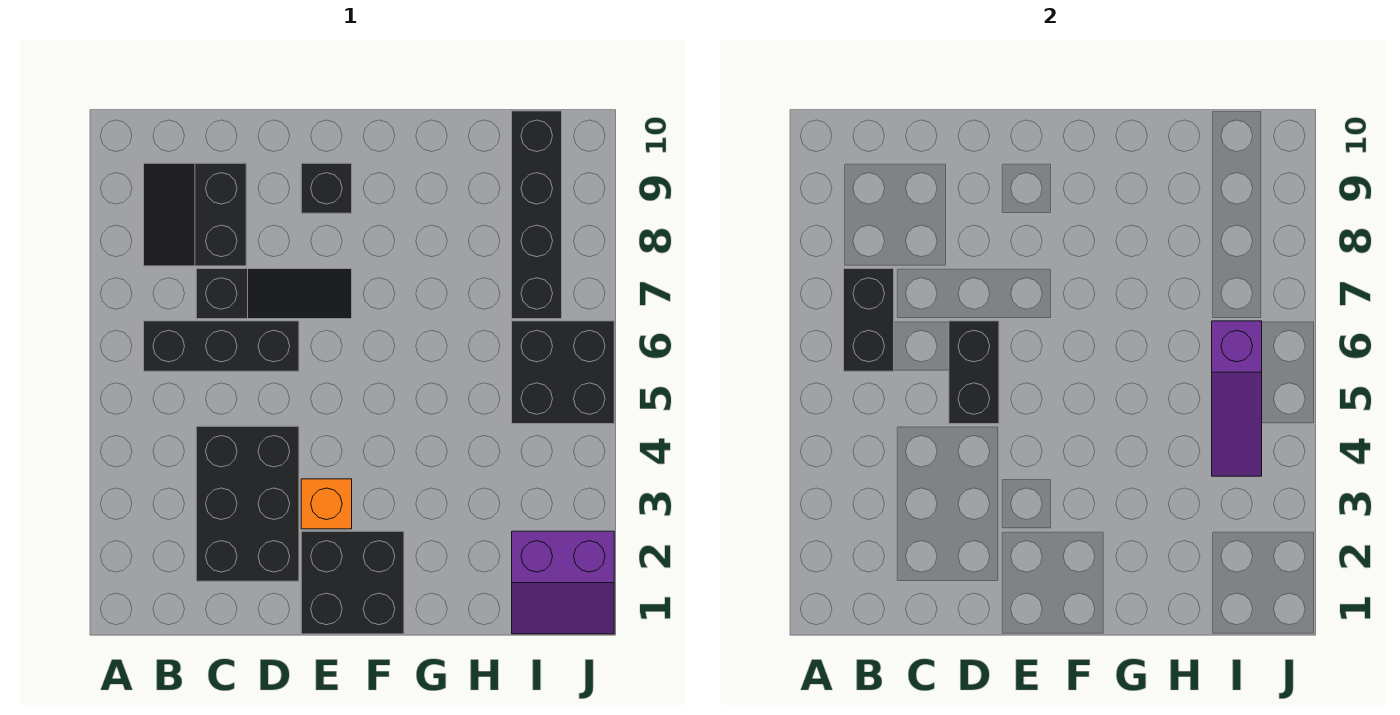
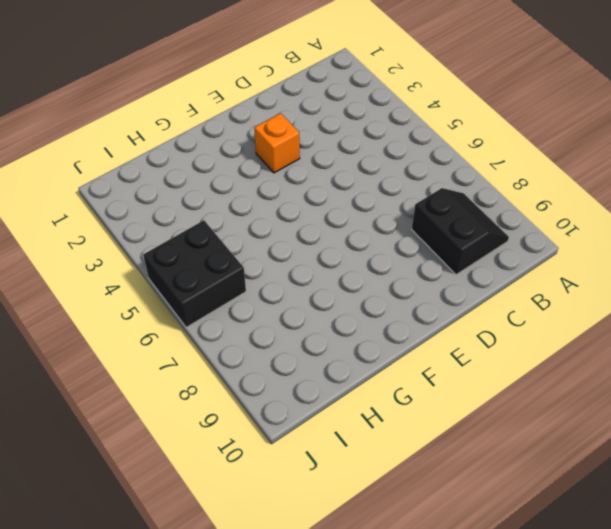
none -> black brick B6:D6 level 1
none -> black brick C2:D4 level 1
none -> black slope C7:E7 level 1 top C

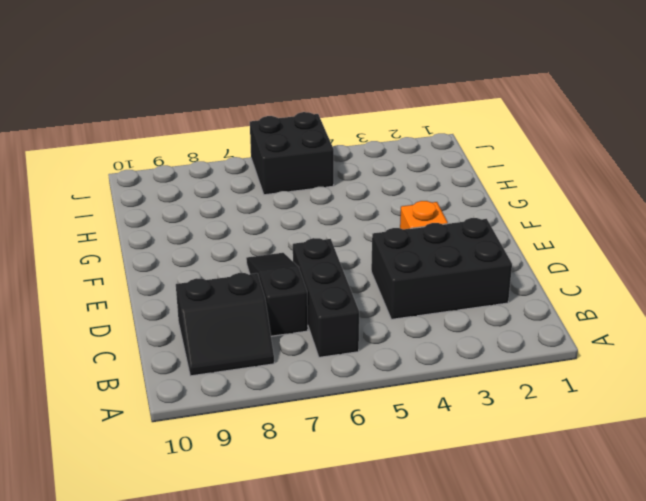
none -> black brick E1:F2 level 1
none -> black brick E9 level 1
none -> purple slope I1:J2 level 1 top 2

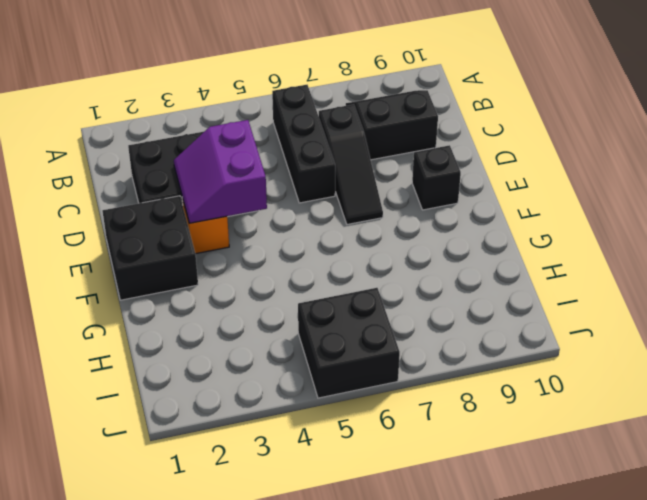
purple slope D3:E4 level 2 top 4 -> purple slope I1:J2 level 1 top 2
none -> black brick I7:I10 level 1
none -> black brick B6:B7 level 2
none -> black brick D5:D6 level 2

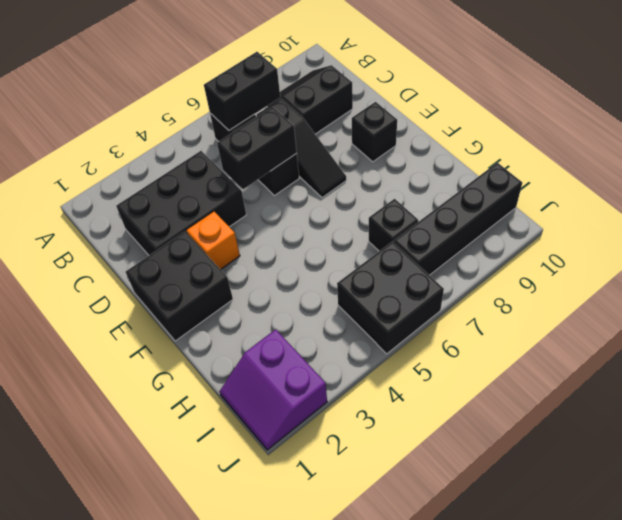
black brick H7 level 1 -> none
none -> purple slope I4:I6 level 2 top 6

